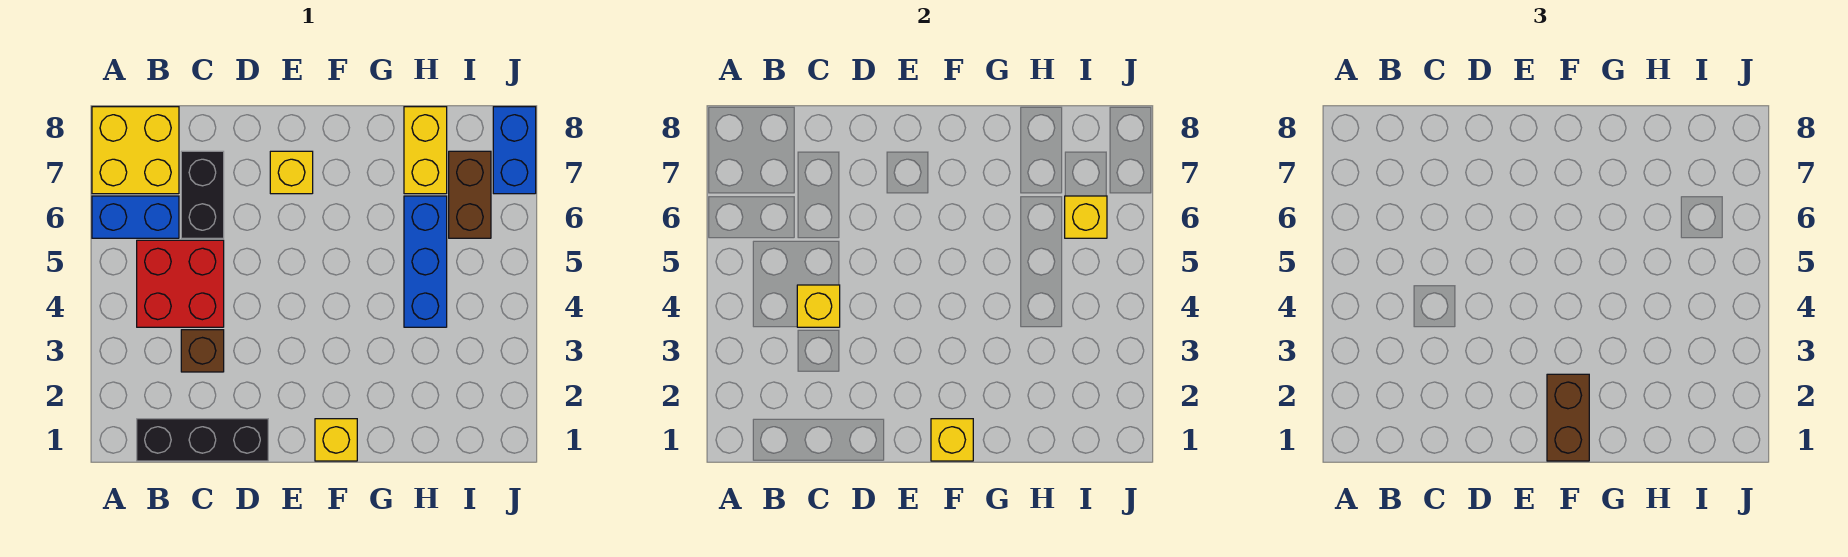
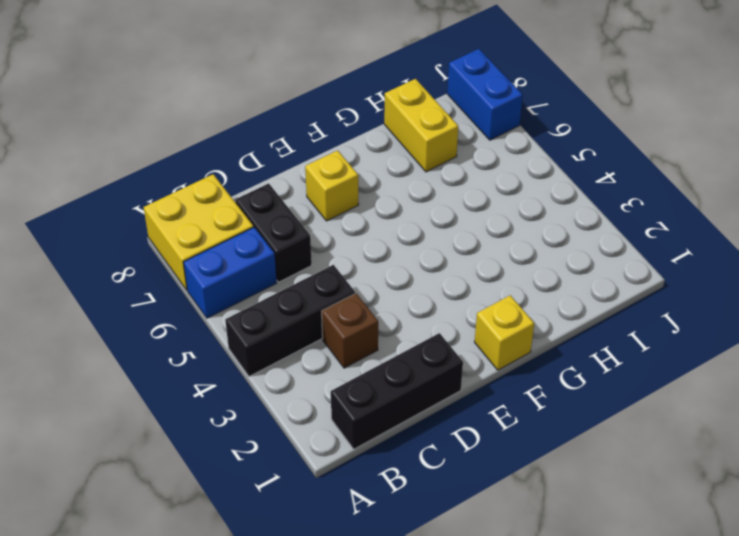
black brick A4:C4 level 1 -> red brick B4:C5 level 1
none -> blue brick H4:H6 level 1
none -> brown brick I6:I7 level 1
none -> yellow brick C4 level 2

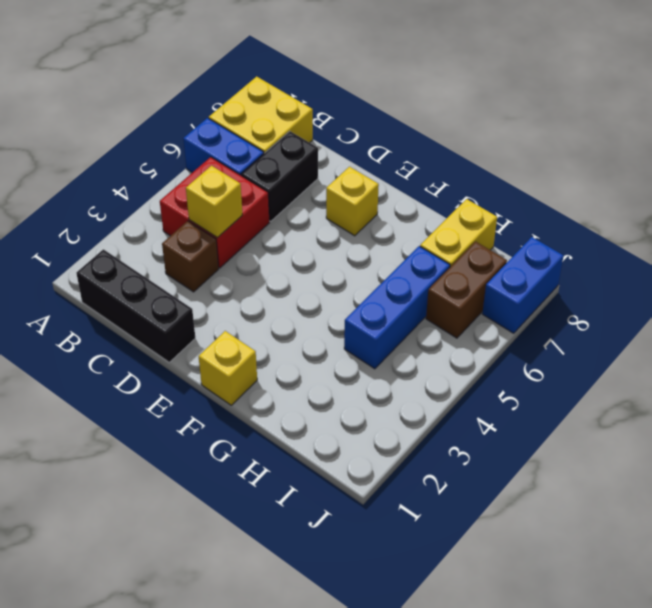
none -> yellow brick F1 level 2
none -> yellow brick I6 level 2
none -> brown brick F1:F2 level 3

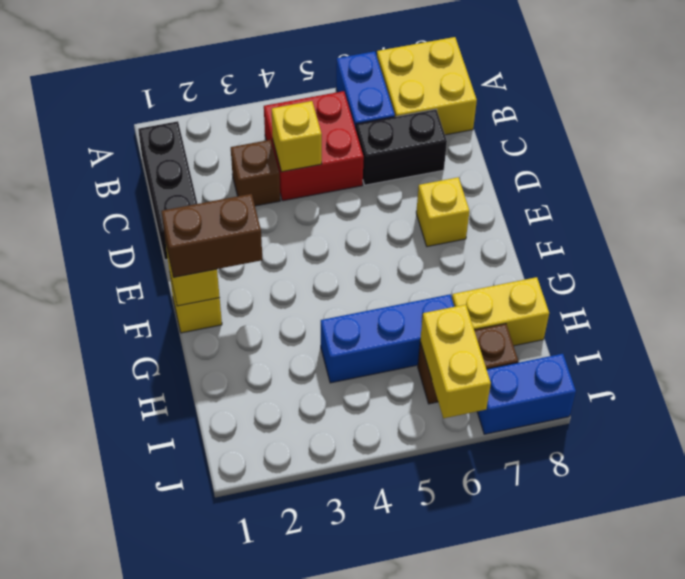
yellow brick I6:J6 level 2 -> yellow brick I6 level 2

